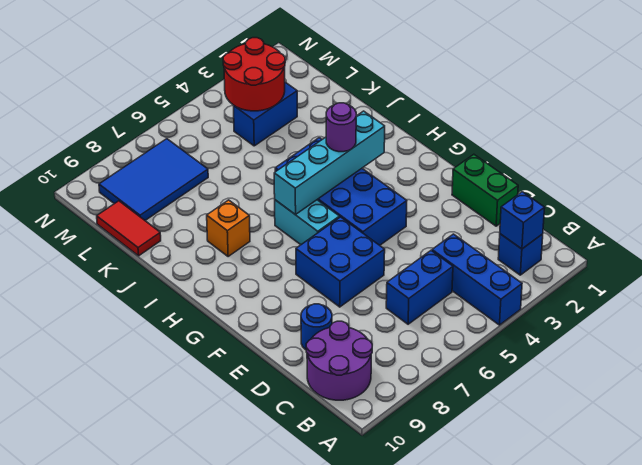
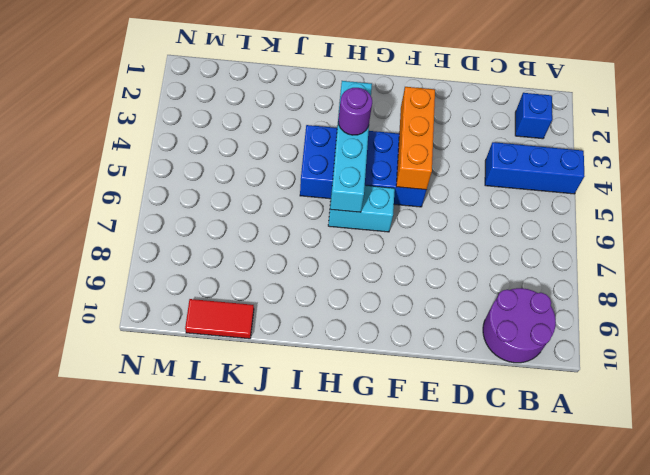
orange brick F3:F5 level 2 -> none
none -> blue brick C5:C6 level 1
none -> green brick D1:E1 level 1
none -> blue round brick D9 level 1

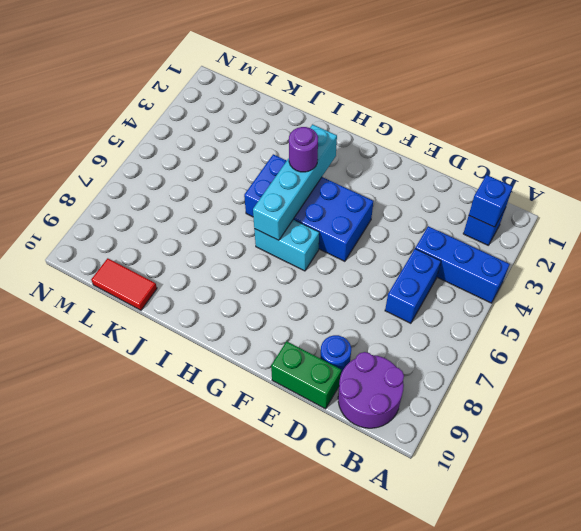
green brick D10:E10 level 1 -> green brick D1:E1 level 1
none -> blue brick E6:F7 level 1
none -> orange brick I8 level 1
none -> blue brick L3:L4 level 1

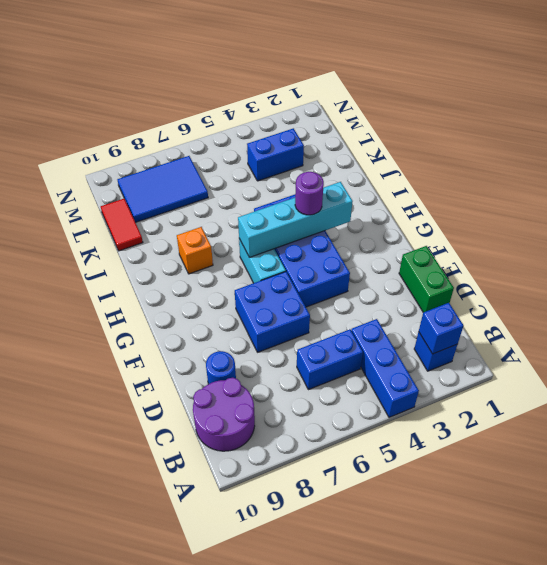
none -> red round brick L3:M4 level 2

